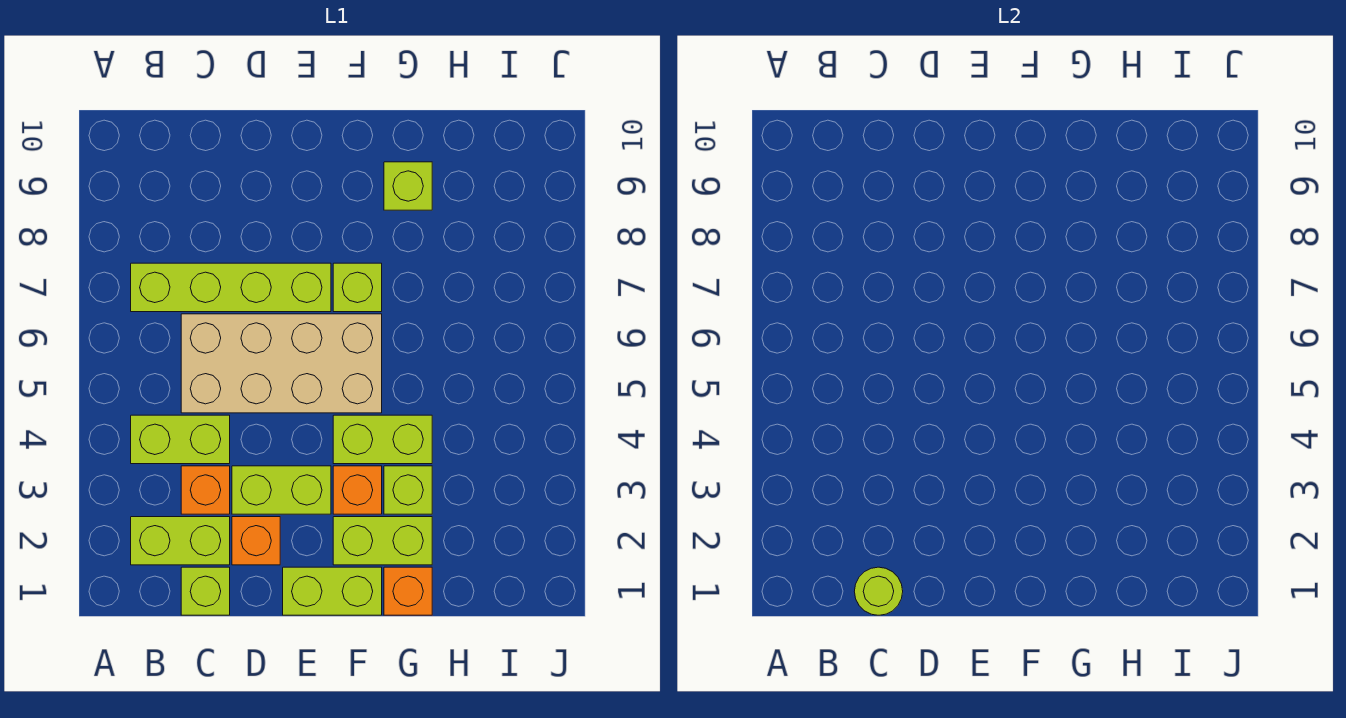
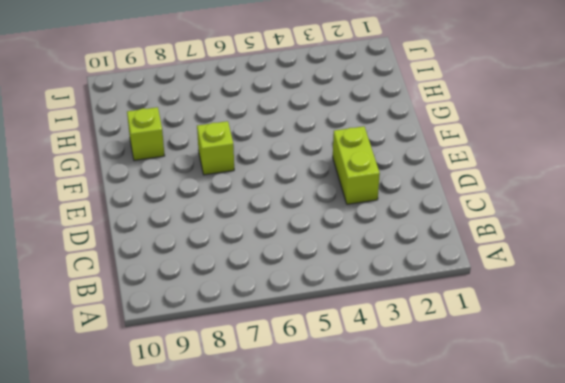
none -> lime brick B2:C2 level 1
none -> lime brick B4:C4 level 1
none -> lime brick B7:E7 level 1

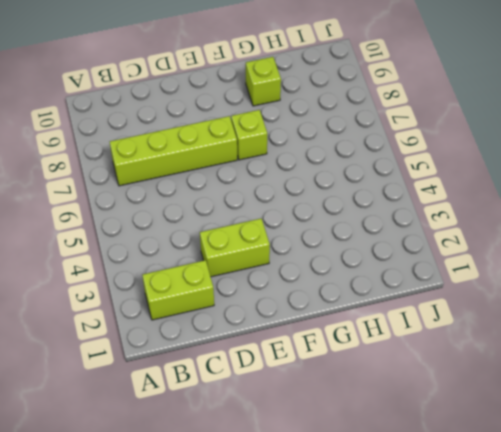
none -> lime brick B4:C4 level 1
none -> lime brick C1 level 1
none -> orange brick C3 level 1

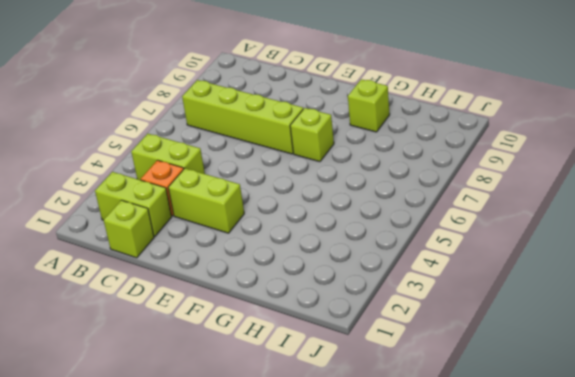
none -> tan brick C5:F6 level 1
none -> orange brick D2 level 1
none -> lime brick E1:F1 level 1

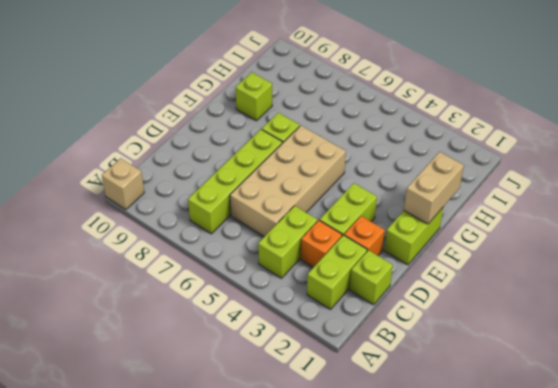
tan brick A10 level 1 -> none
tan brick F1:G1 level 2 -> none
none -> lime brick F2:G2 level 1
none -> orange brick F3 level 1
none -> lime brick F4:G4 level 1

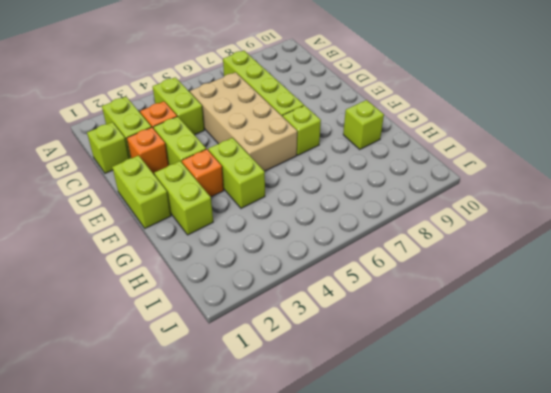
none -> orange brick G1 level 1
none -> lime brick G3 level 1
none -> lime round brick C1 level 2

